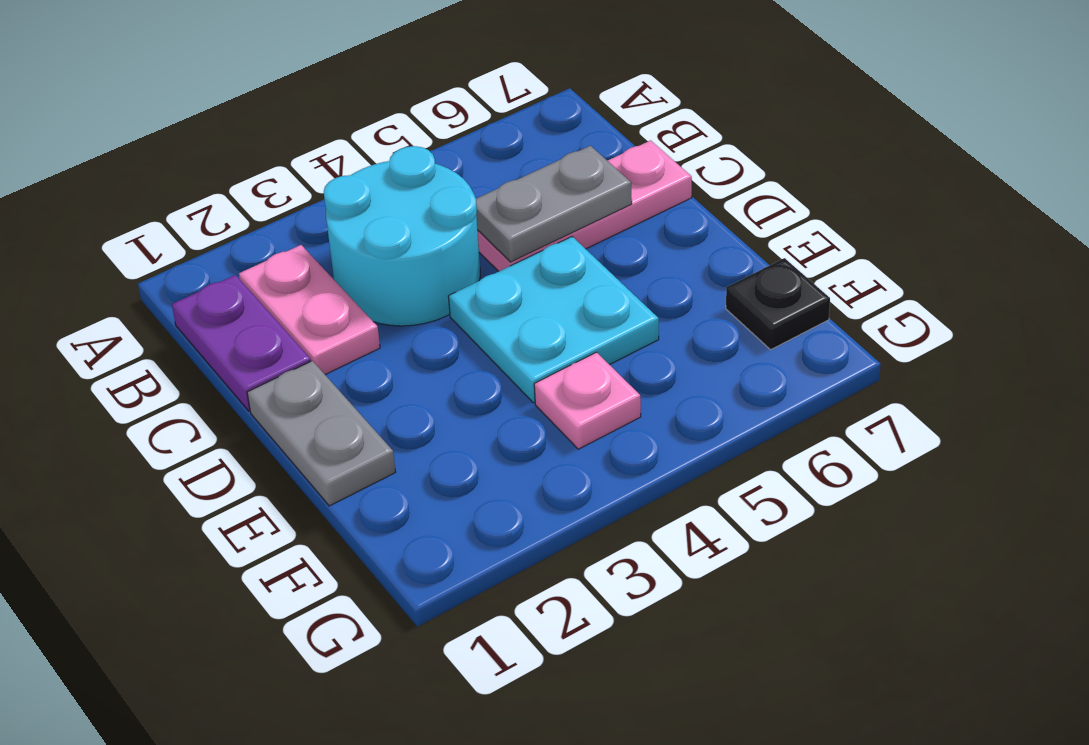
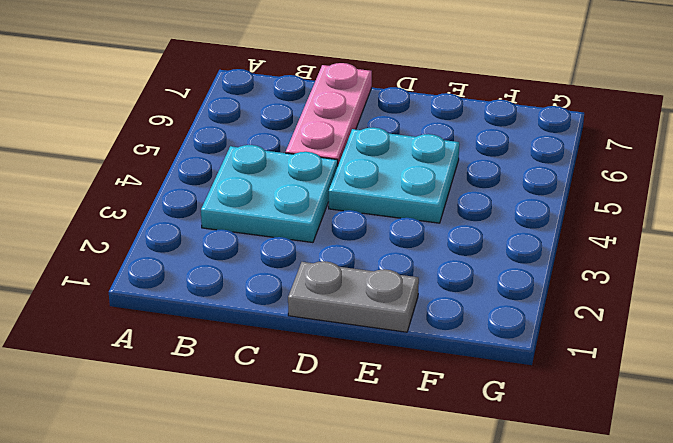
cyan plate B3:C4 level 1 -> cyan round brick B3:C4 level 1
none -> purple plate B1:C1 level 1
none -> pink plate B2:C2 level 1

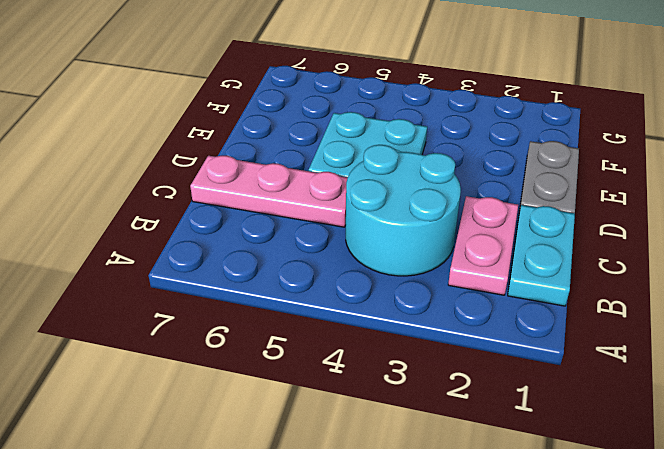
cyan plate B1:C1 level 1 -> purple plate B1:C1 level 1
none -> pink plate F4 level 1
none -> black plate F7 level 1

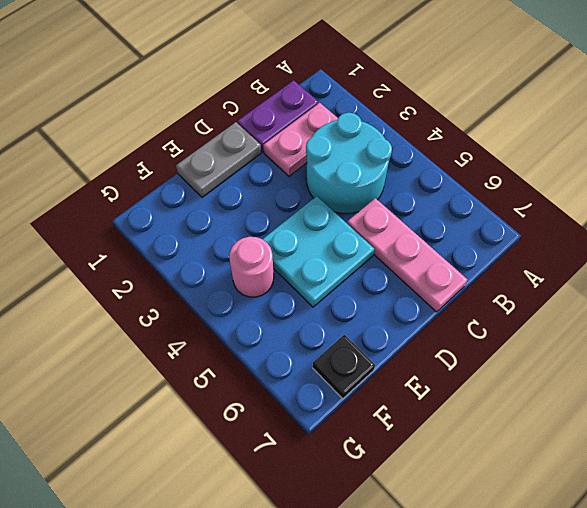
pink round brick F4 level 1 -> pink plate F4 level 1
none -> grey plate C5:C6 level 2

